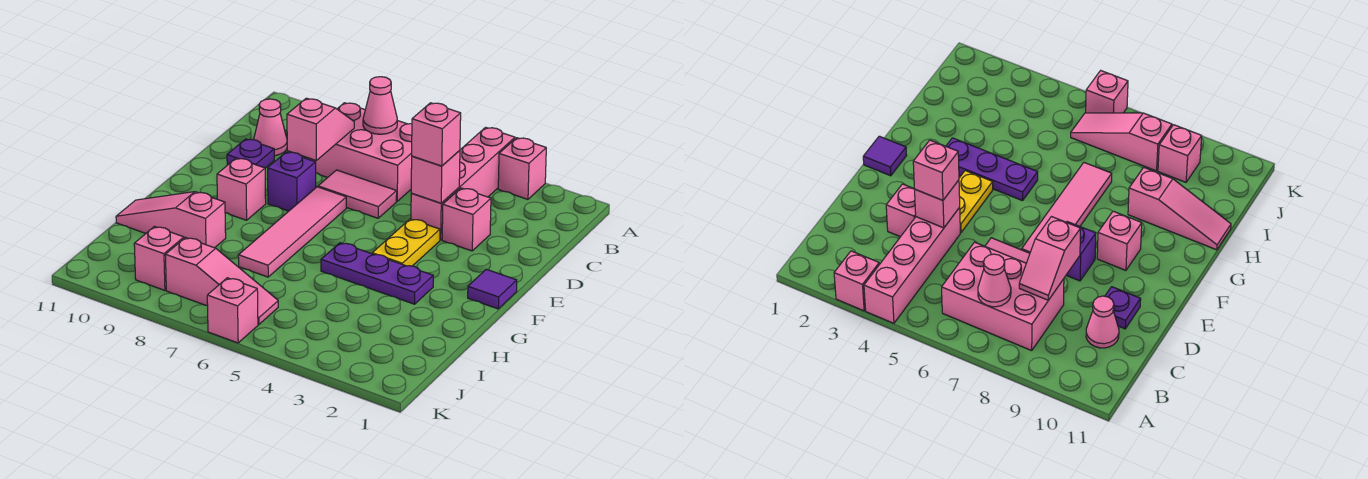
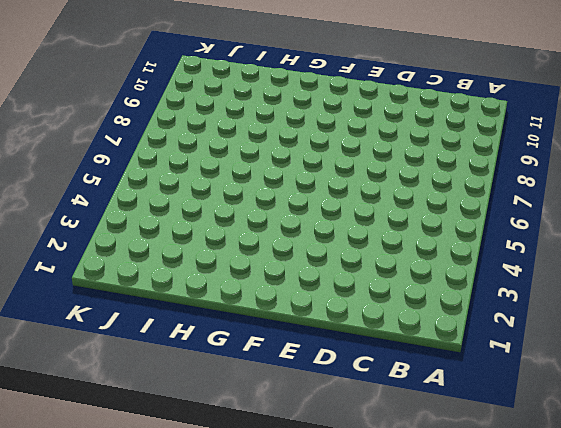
none -> pink brick A3 level 1
none -> pink brick A4:D4 level 1
none -> pink brick B6:C8 level 1

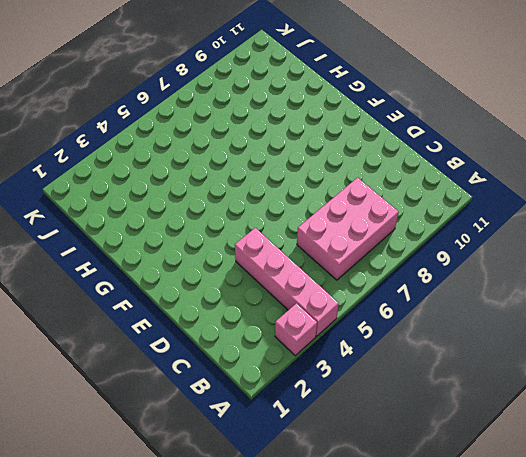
none -> pink cone C10 level 1
none -> pink brick D3 level 1
none -> pink tile D6:D7 level 1

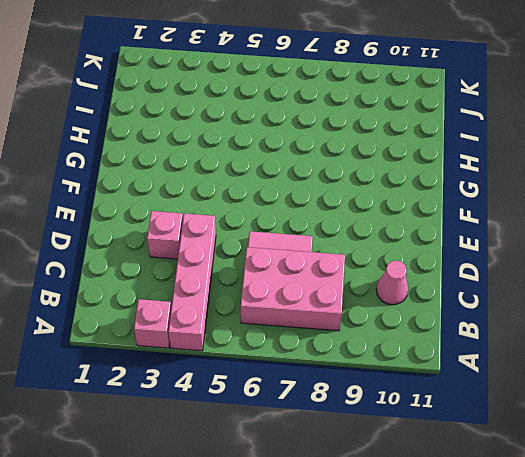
none -> purple plate D10 level 1
none -> yellow plate E4:F4 level 1
none -> pink tile E7:H7 level 1

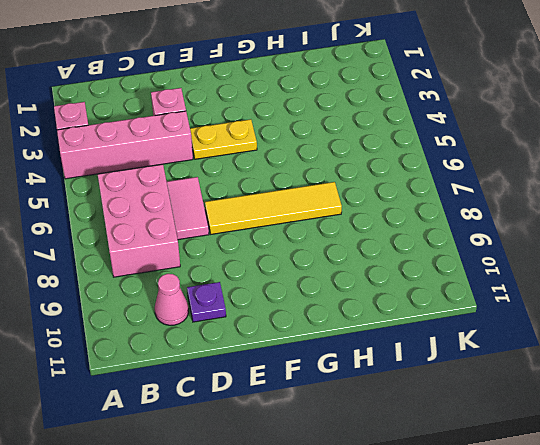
yellow tile E7:H7 level 1 -> pink tile E7:H7 level 1
none -> purple brick E8 level 1
none -> purple tile F1 level 1
none -> pink brick F9 level 1

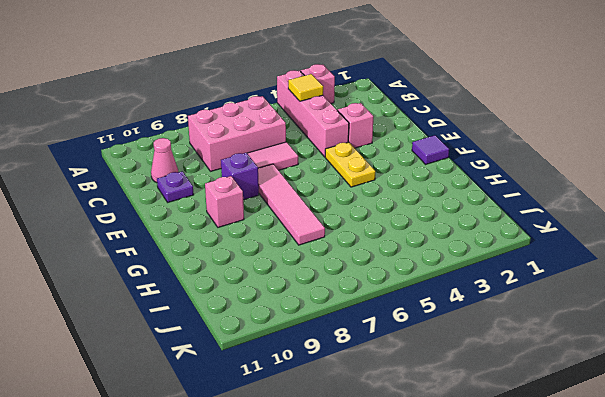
yellow tile B4 level 2 -> none
none -> purple plate G3:G5 level 1
none -> pink slope H9:H11 level 1 top 9
none -> pink slope J6:J8 level 1 top 8

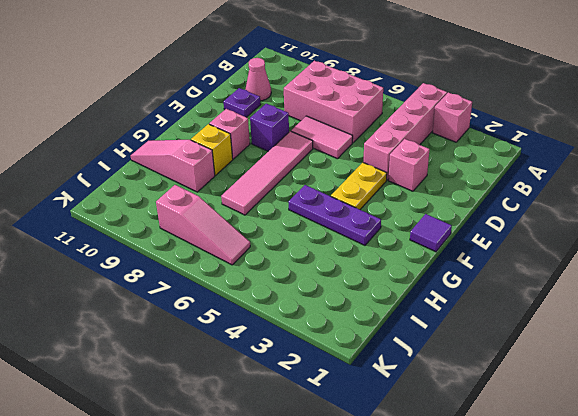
yellow brick G9 level 1 -> none
none -> pink brick J9 level 1
none -> pink brick K6 level 1
none -> pink cone B7 level 2

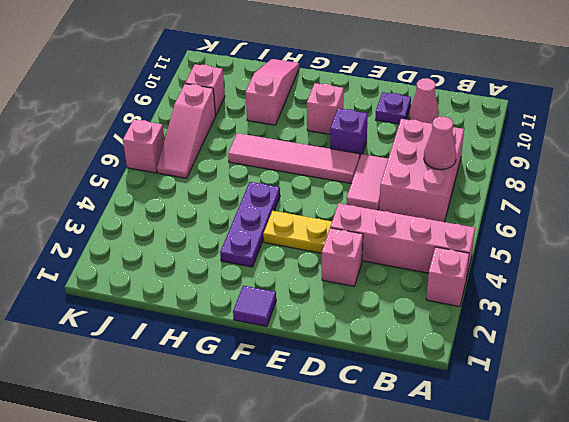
none -> pink slope C8:D8 level 2 top D
none -> pink brick D4 level 2
none -> pink brick D4 level 3

